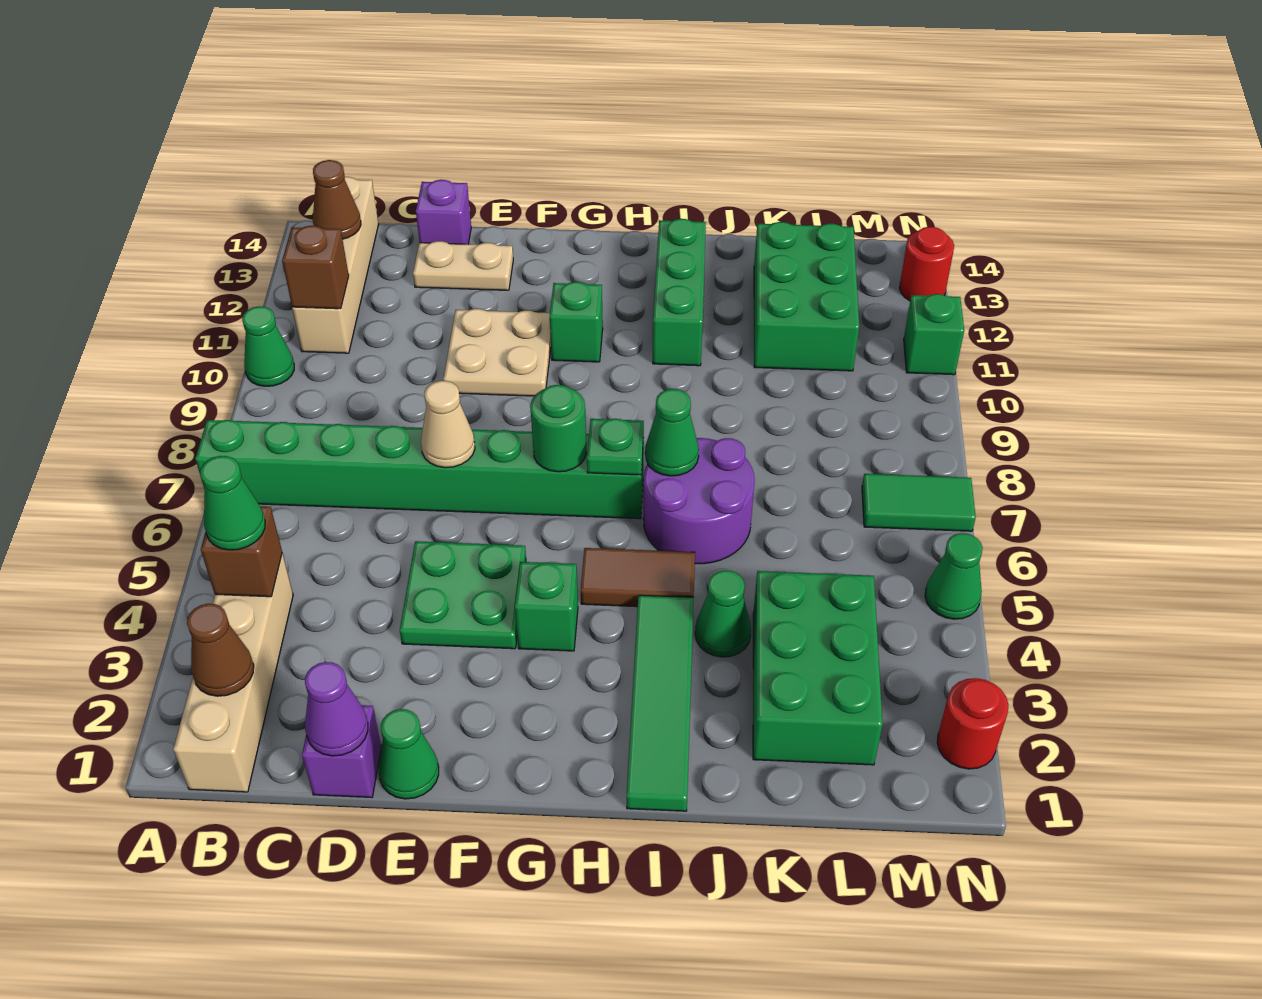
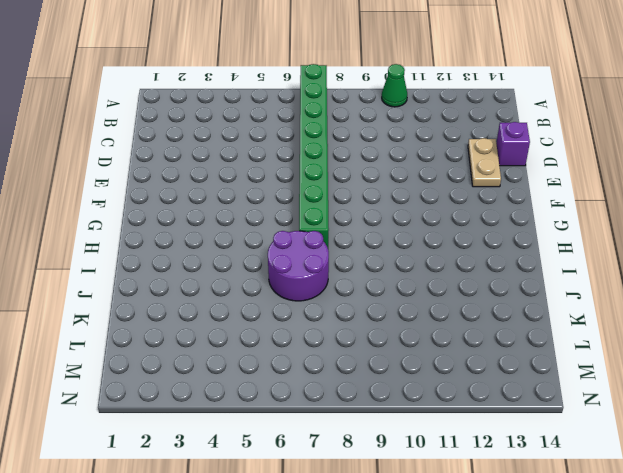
none -> tan brick B1:B4 level 1
none -> tan brick B11:B14 level 1
none -> purple brick D1 level 1
none -> green cone E1 level 1

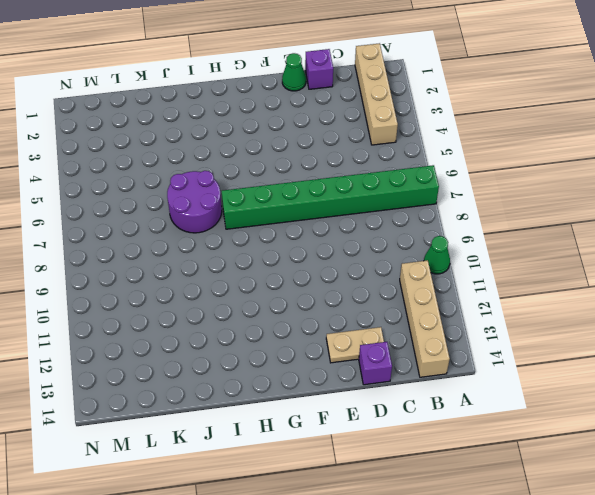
none -> green plate E4:F5 level 1
none -> tan plate E10:F11 level 1
none -> green brick G4 level 1
none -> green brick G11 level 1

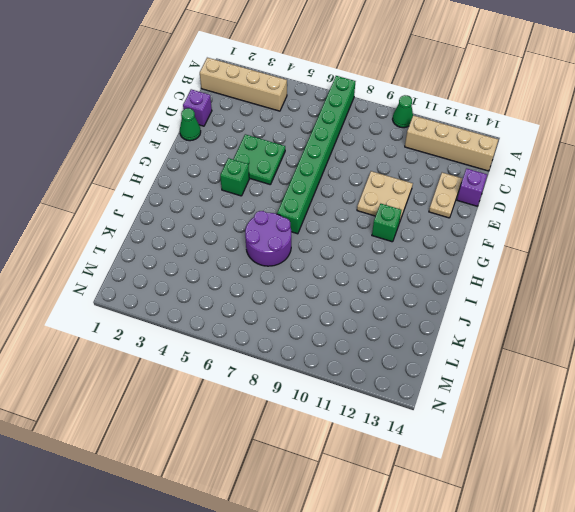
none -> brown tile H5:I5 level 1
none -> green tile I1:I4 level 1
none -> green brick I11:I13 level 1
none -> green cone J4 level 1

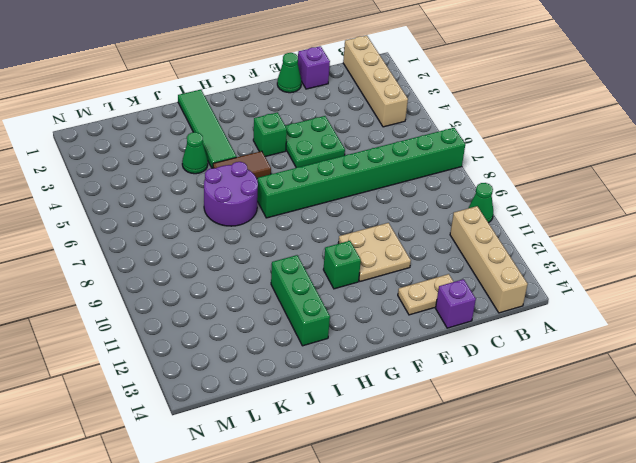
none -> green brick K2:L4 level 1
none -> green brick K11:L13 level 1
none -> green tile M7:N7 level 1
none -> red round brick N2 level 1

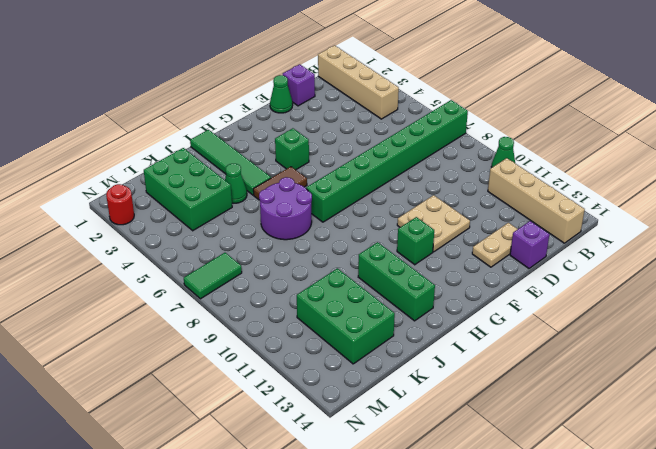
none -> green plate E4:F5 level 1
none -> green cone N5 level 1
none -> green brick N11 level 1
none -> red round brick N13 level 1

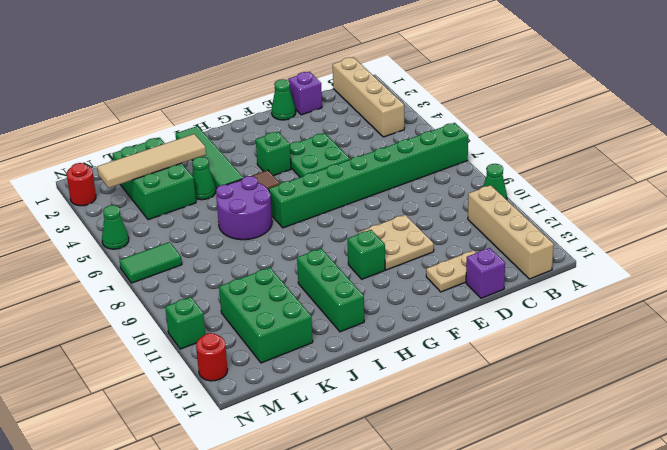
tan tile J3:M3 level 2 -> none
none -> brown cone B2 level 2
none -> brown brick B4 level 2
none -> brown brick B11 level 2
none -> brown cone B13 level 2

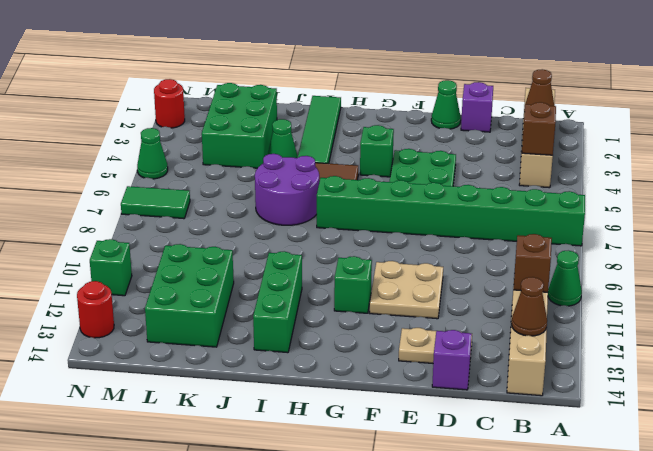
none -> purple cone D1 level 2
none -> tan cone E7 level 2
none -> green round brick G7 level 2
none -> green plate H7 level 2

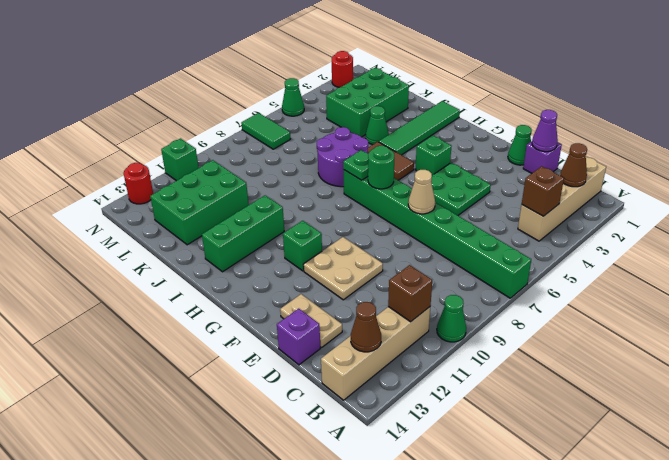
none -> green cone I7 level 2
none -> green cone B4 level 3

